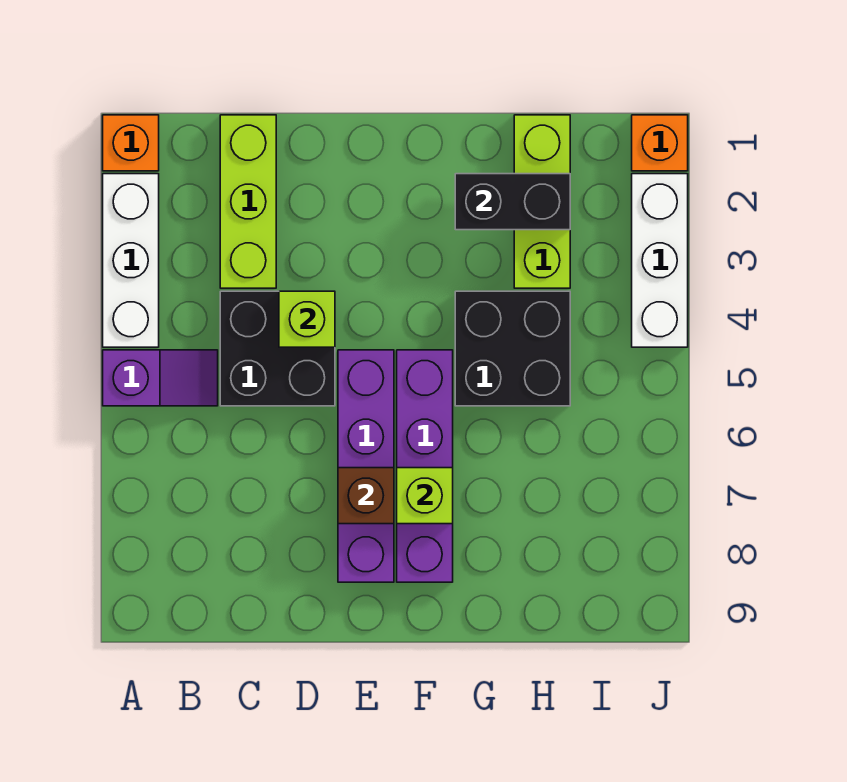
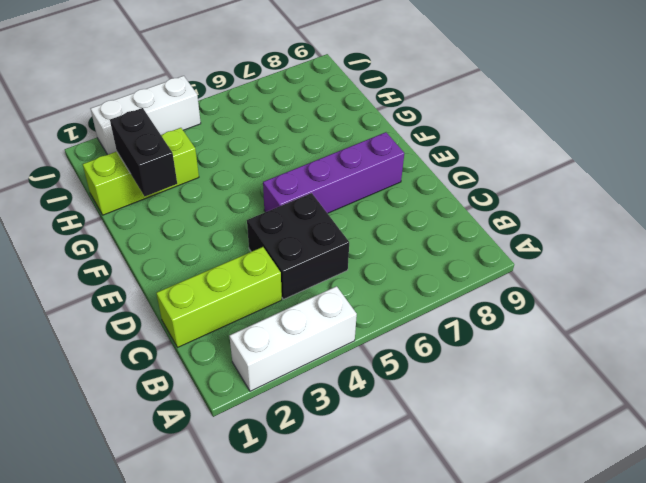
none -> orange brick A1 level 1
none -> purple slope A5:B5 level 1 top A
none -> purple brick F5:F8 level 1

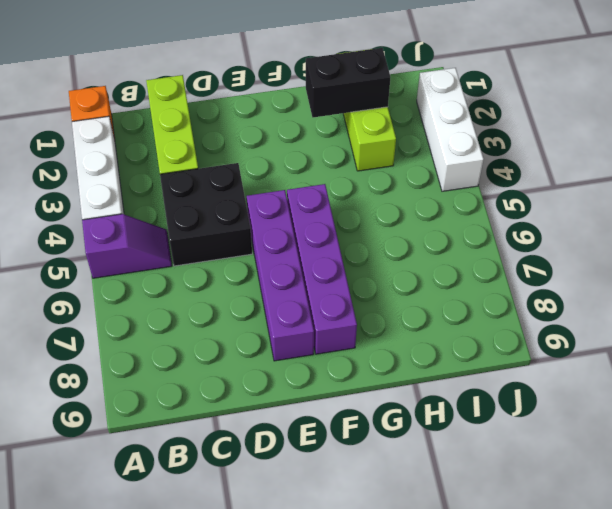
none -> black brick G4:H5 level 1
none -> orange brick J1 level 1
none -> lime brick D4 level 2

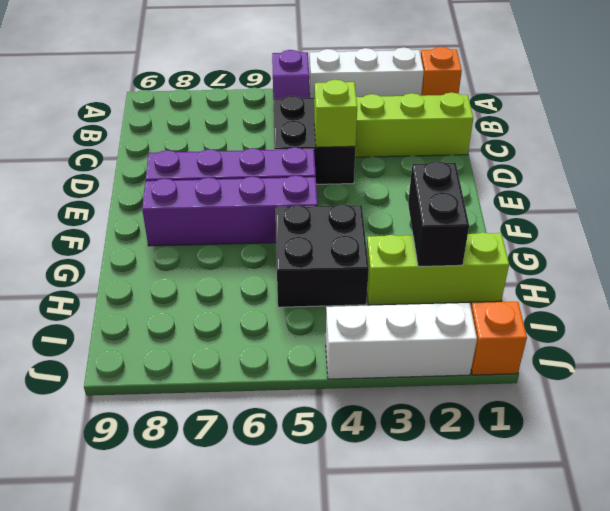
none -> brown brick E7 level 2
none -> lime brick F7 level 2

